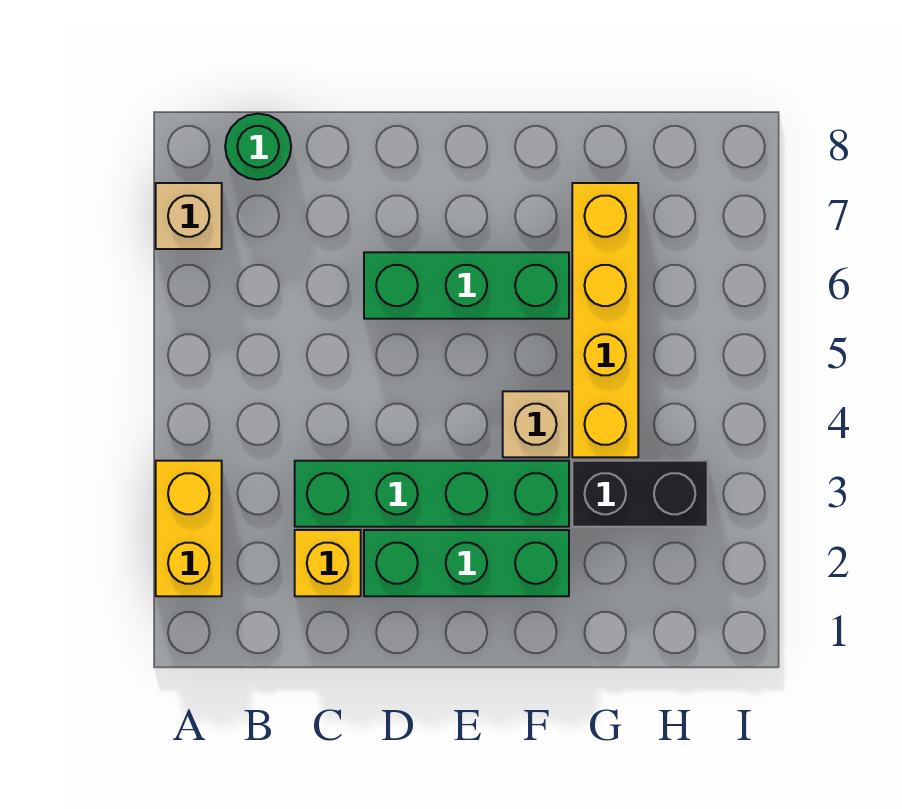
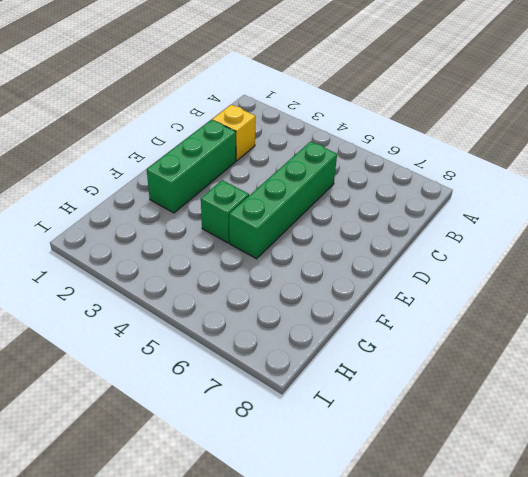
green brick C5:F5 level 1 -> green brick C3:F3 level 1
green brick F4 level 1 -> tan brick F4 level 1
none -> yellow brick A2:A3 level 1
none -> tan brick A7 level 1

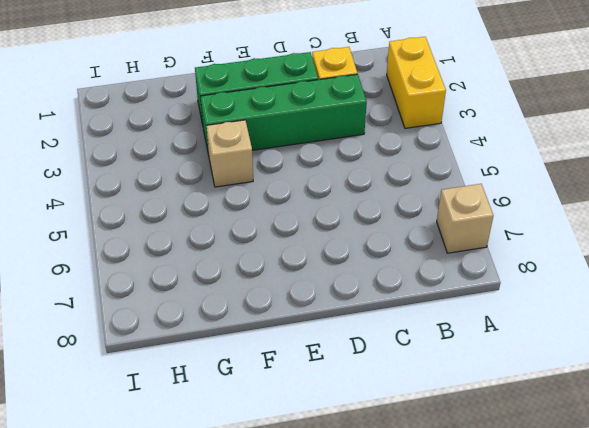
none -> green round brick B8 level 1
none -> green brick D6:F6 level 1

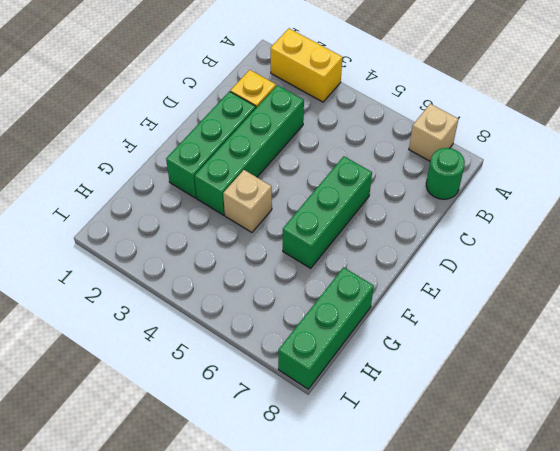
green brick G8:I8 level 1 -> none
none -> black brick G3:H3 level 1
none -> yellow brick G4:G7 level 1

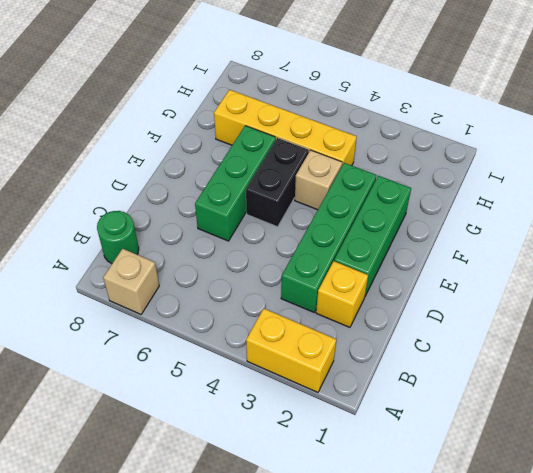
black brick E5:F5 level 1 -> black brick G3:H3 level 1

